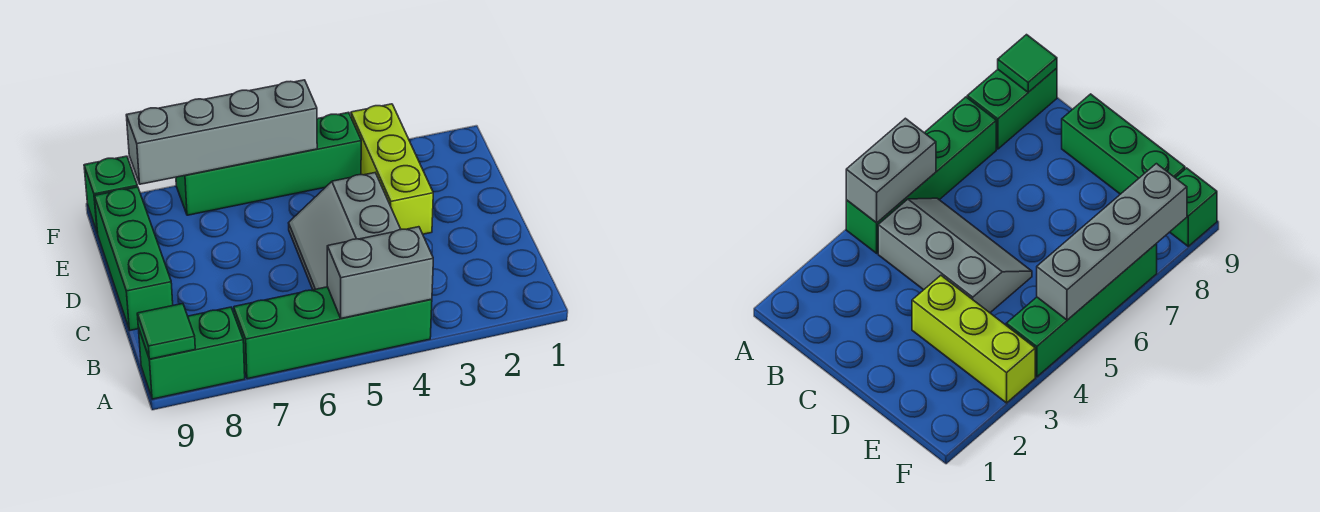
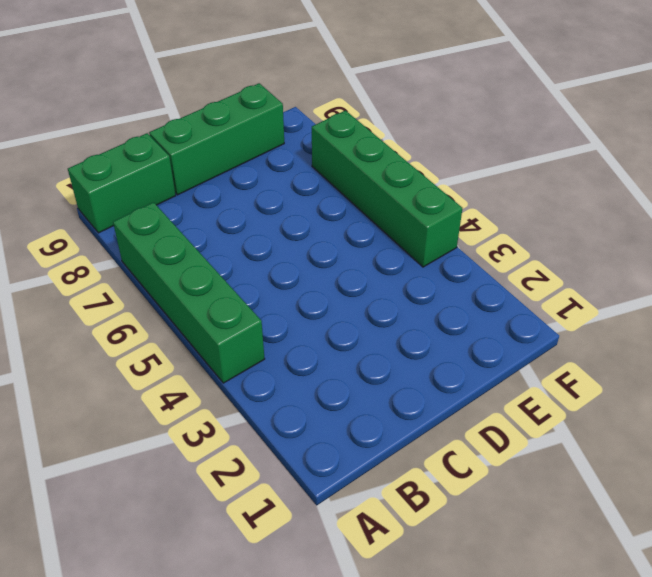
green brick A9:B9 level 1 -> green brick A8:A9 level 1
none -> grey slope B4:D5 level 1 top 4
none -> lime brick D3:F3 level 1

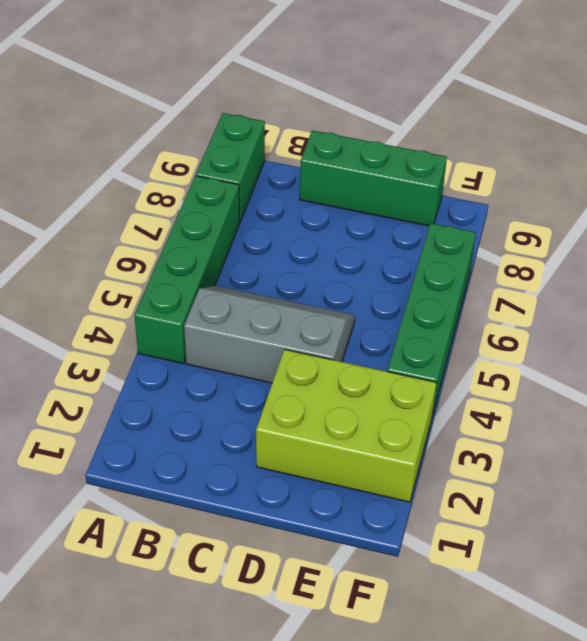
lime brick D2:F3 level 1 -> lime brick D3:F3 level 1
none -> green brick F9 level 1
none -> grey brick A4:A5 level 2

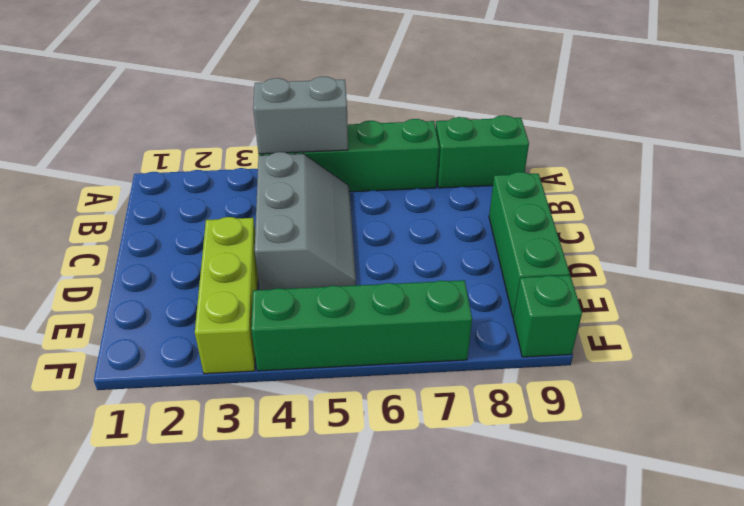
none -> green tile A9 level 2
none -> grey brick F5:F8 level 2

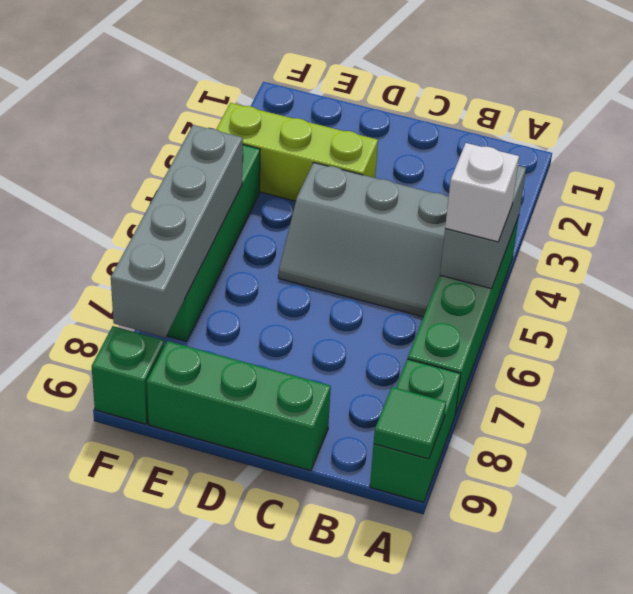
white brick A5 level 3 -> none

